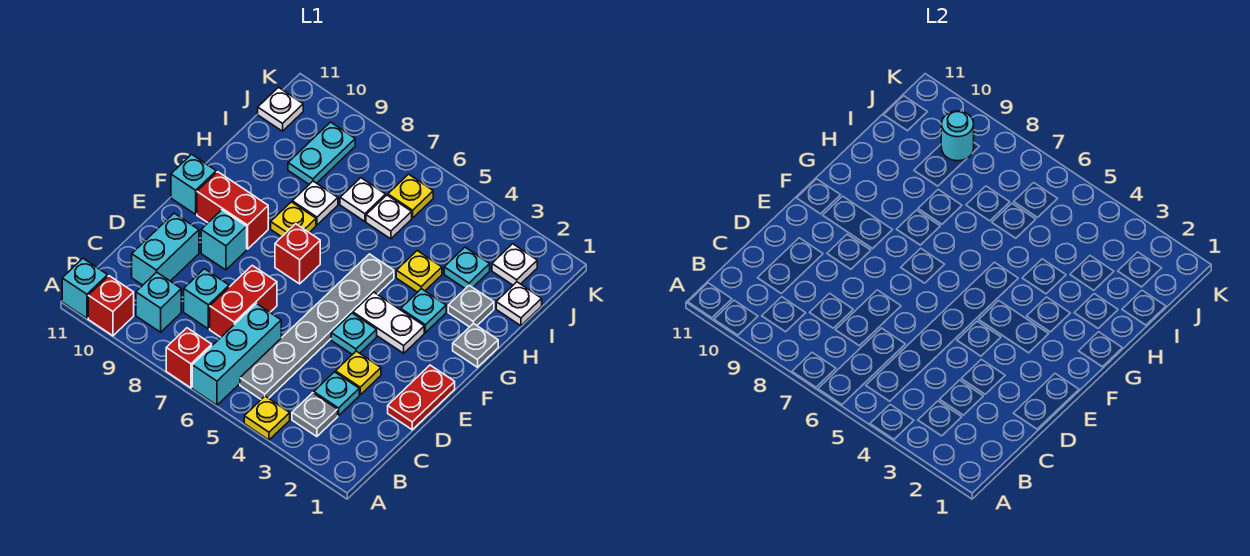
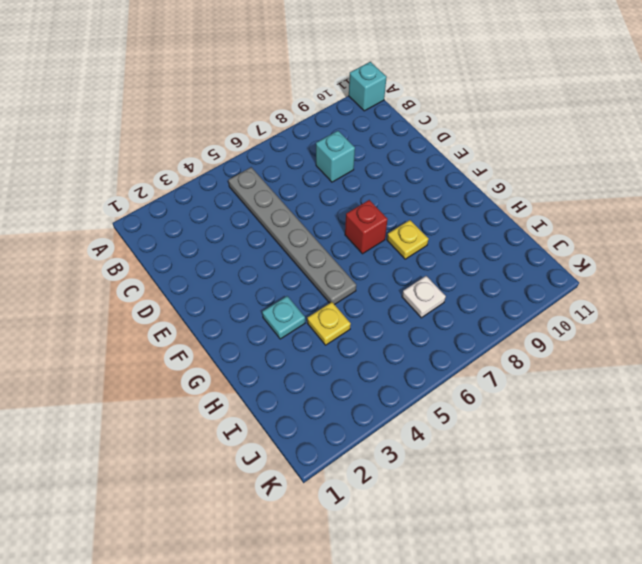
none -> yellow plate A4 level 1
none -> cyan brick A6:C6 level 1
none -> red brick A7 level 1
none -> red brick A10 level 1

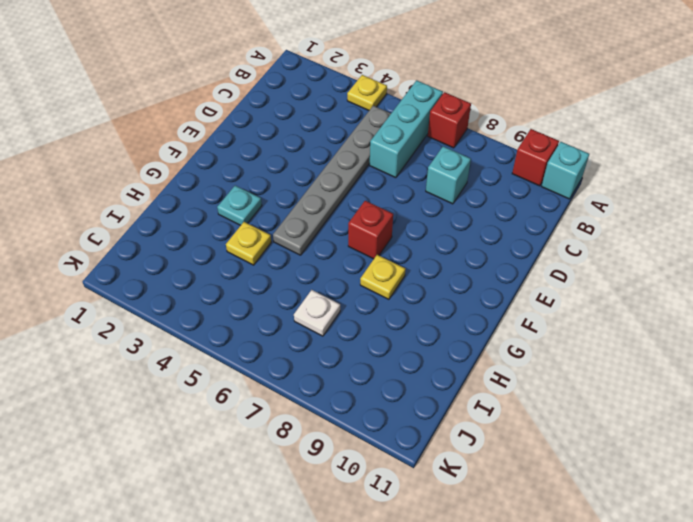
none -> grey plate B3 level 1
none -> cyan brick B9 level 1
none -> cyan plate C3 level 1
none -> red brick C7:D7 level 1

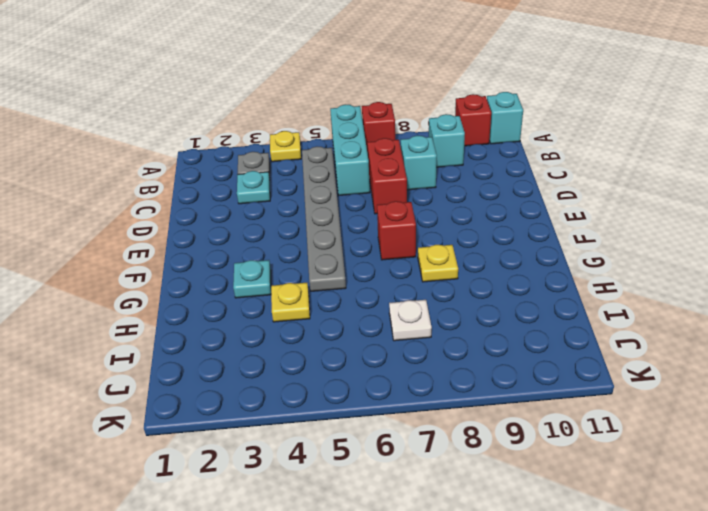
none -> cyan brick C10:D10 level 1
none -> red plate D1:E1 level 1
none -> yellow plate D3 level 1
none -> cyan plate E4 level 1

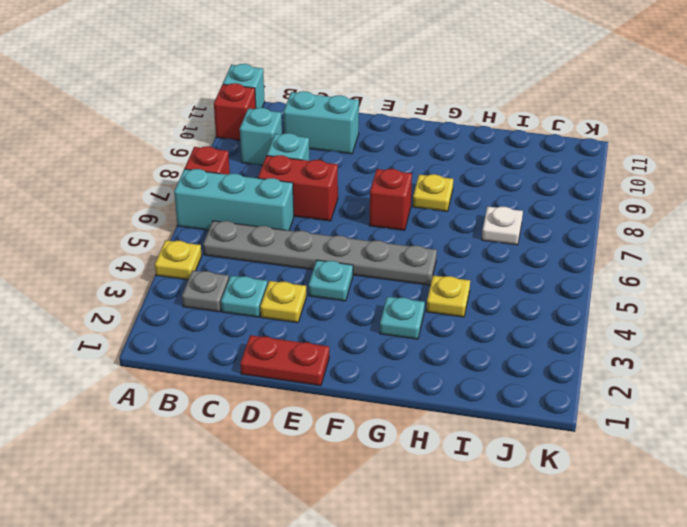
none -> cyan brick E9 level 1
none -> white plate F3:F4 level 1
none -> red brick F9:F10 level 1
none -> cyan brick F11 level 1

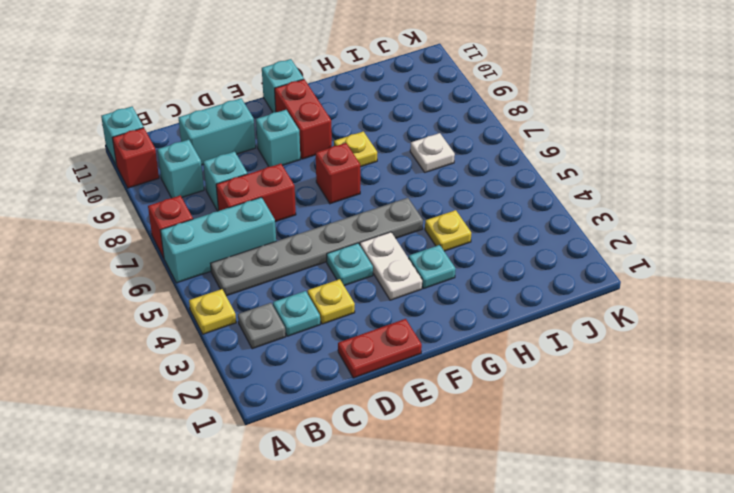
none -> grey plate G1 level 1
none -> grey plate H2 level 1
none -> white plate H8 level 1
none -> white plate I1 level 1

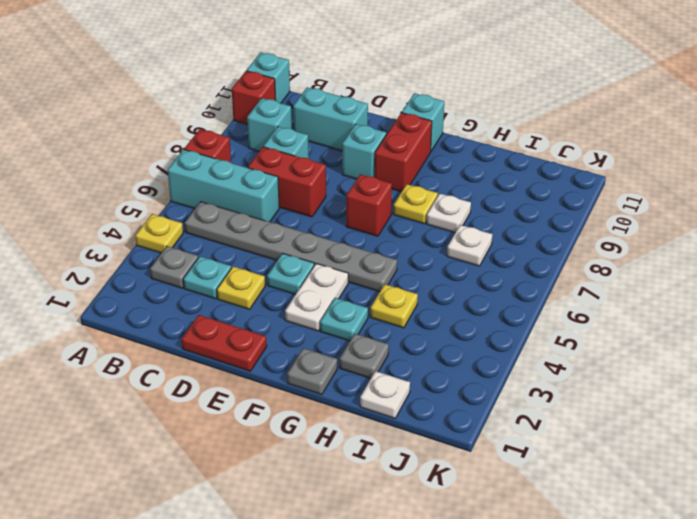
none -> cyan plate I3 level 1
none -> white plate I6 level 1
none -> cyan plate I9:J9 level 1
none -> white plate J2 level 1

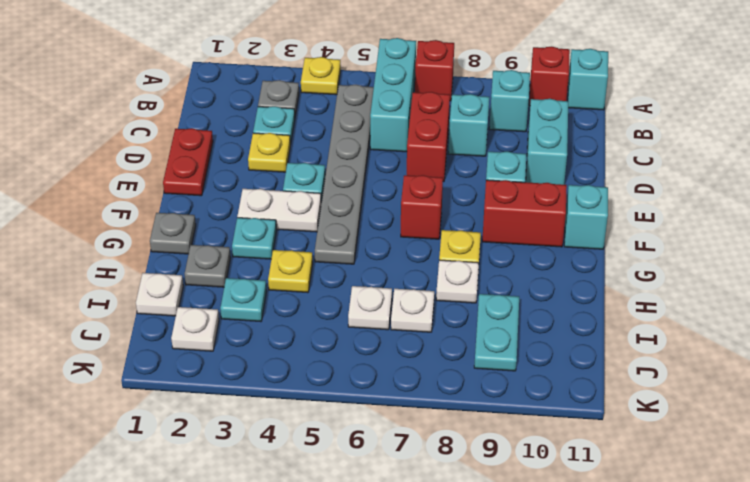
none -> yellow plate J6 level 1
none -> white plate J11 level 1
none -> cyan round brick J9 level 2

